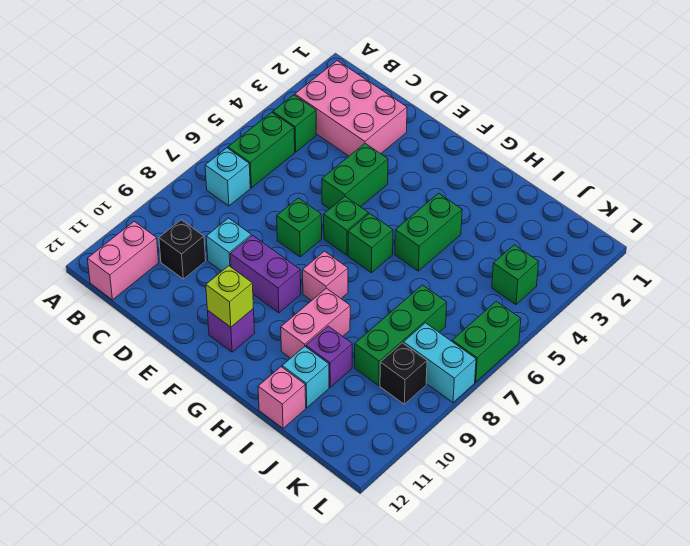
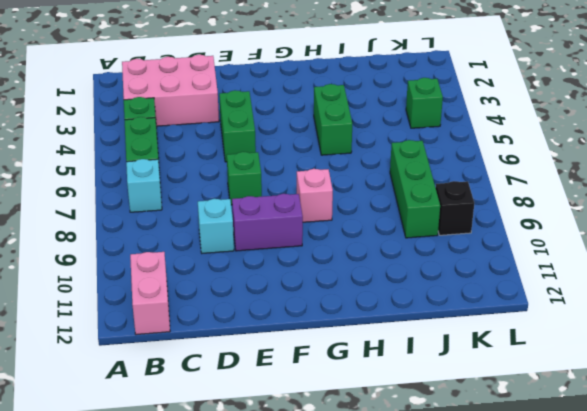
none -> black brick C10 level 1
none -> green brick F6 level 1
none -> purple brick F11 level 1

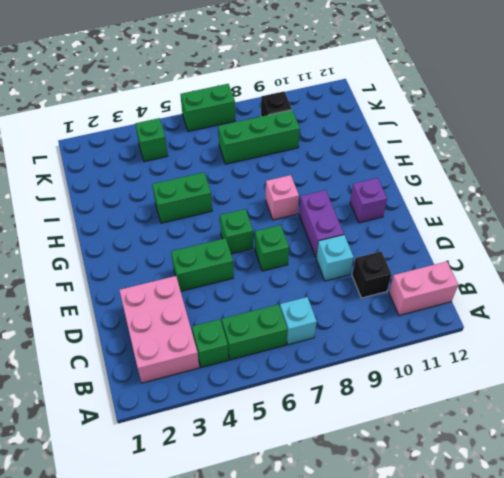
none -> green brick G6 level 1
none -> pink brick H9:H10 level 1
none -> purple brick I10 level 1

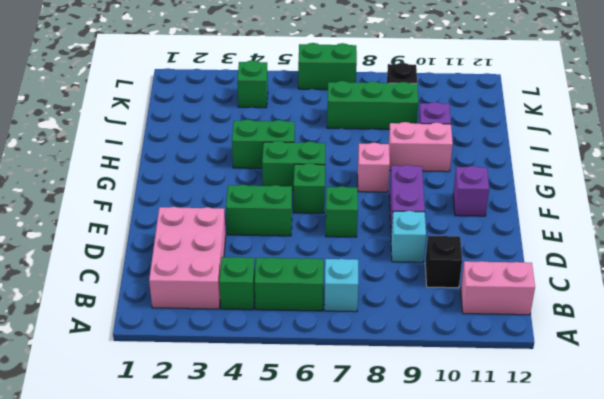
green brick G5:G6 level 1 -> green brick G6 level 1
none -> cyan brick I11 level 1
none -> pink brick I12 level 1
none -> cyan brick K8:L8 level 1

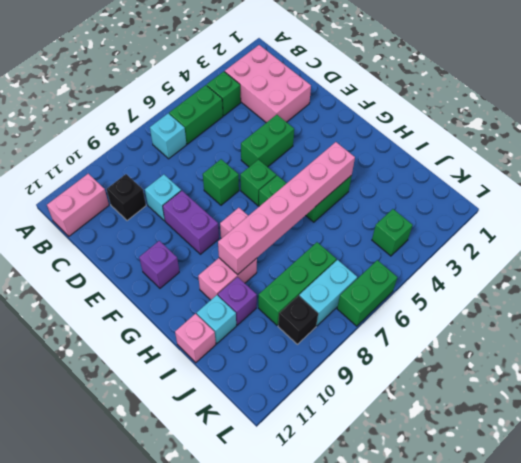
pink brick H4:H9 level 2 -> none
cyan brick K7:K8 level 1 -> cyan brick K8:L8 level 1
none -> lime brick F11 level 2

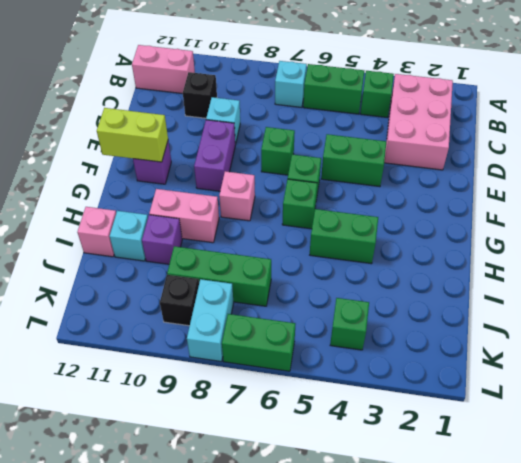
lime brick F11:F12 level 2 -> lime brick F11 level 2

